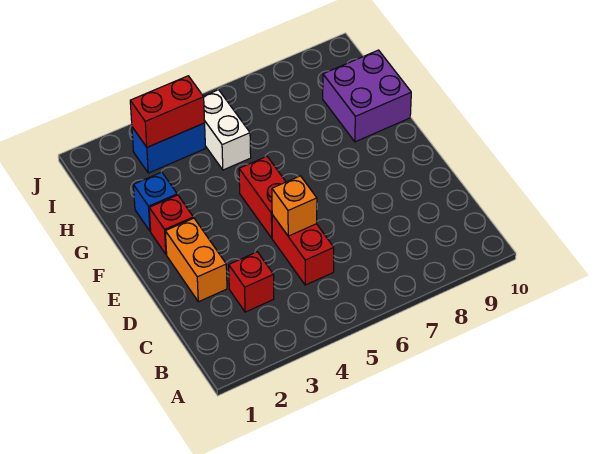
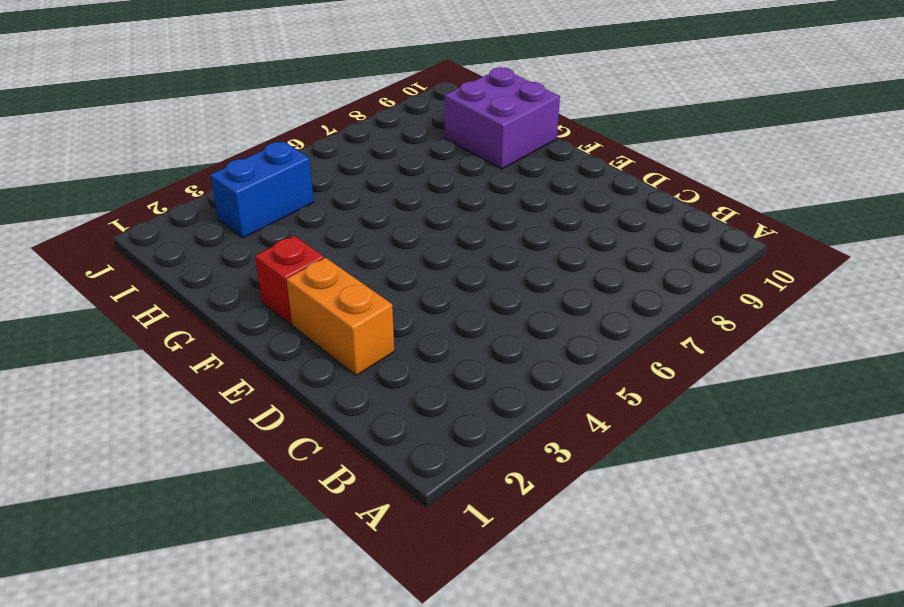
none -> red brick C3 level 1
none -> red brick C5:D5 level 1

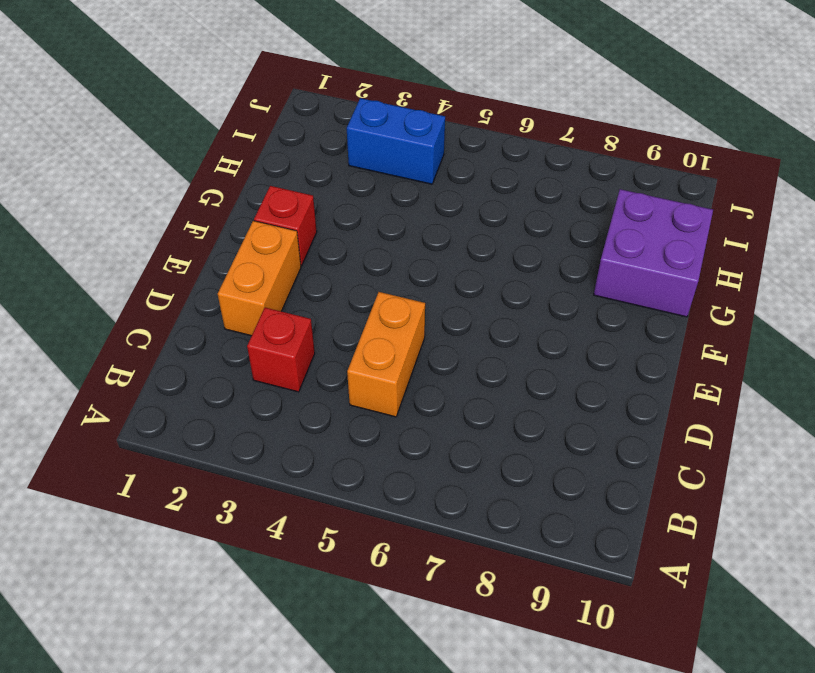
orange brick C5:D5 level 1 -> red brick C5:D5 level 1
none -> red brick E5:F5 level 1
none -> blue brick G2 level 1

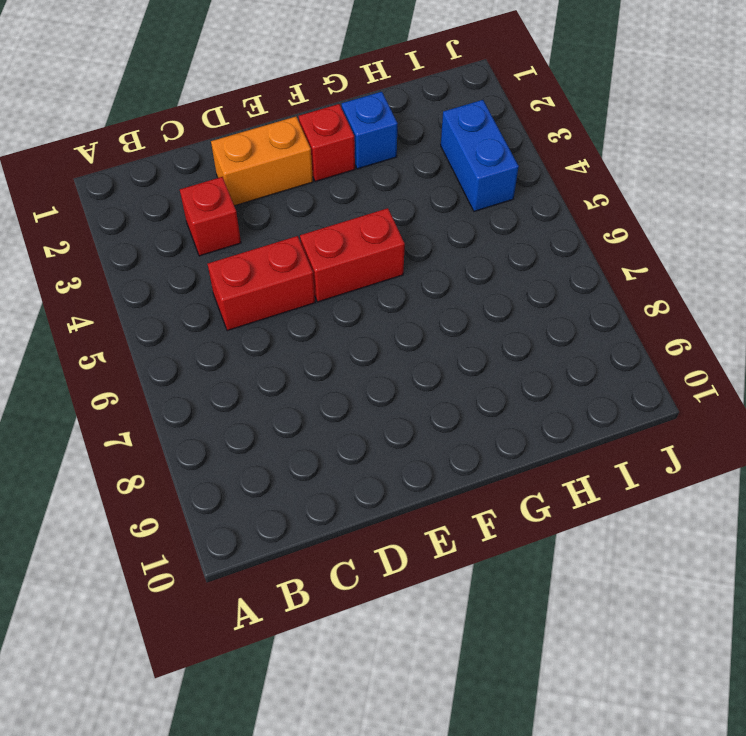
none -> purple brick G9:H10 level 1
none -> white brick H5:I5 level 1

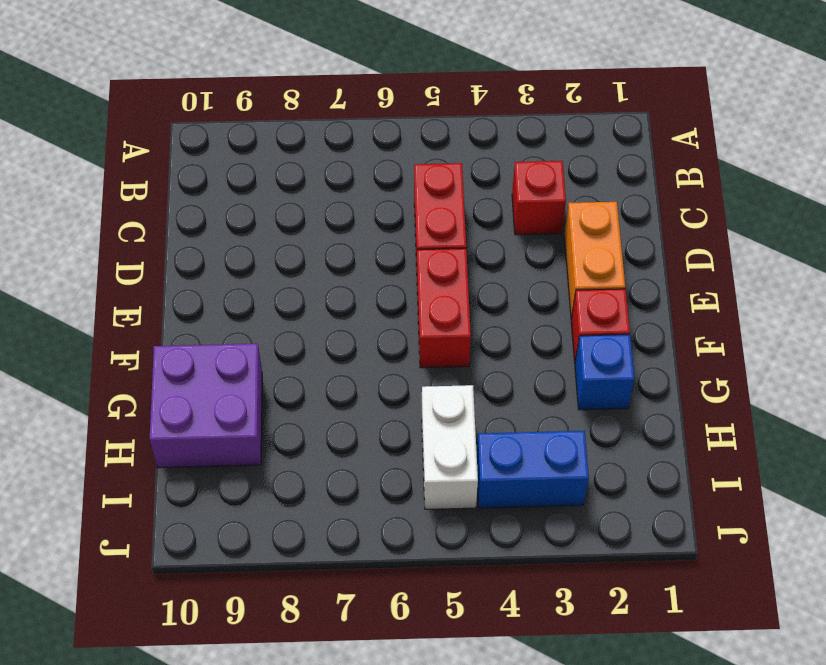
none -> orange brick D5 level 2
none -> red brick I3:I4 level 2

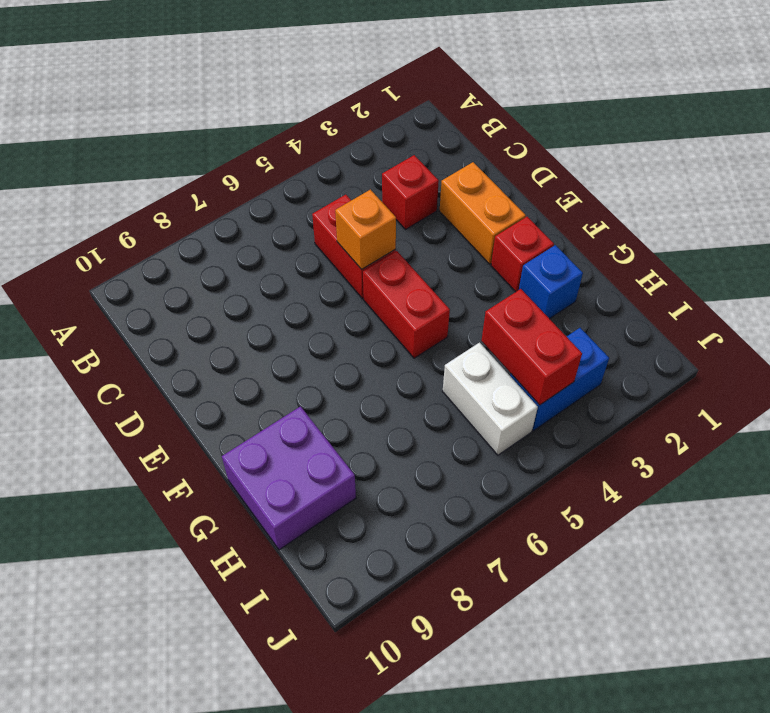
red brick H4:I4 level 2 -> red brick I3:I4 level 2

